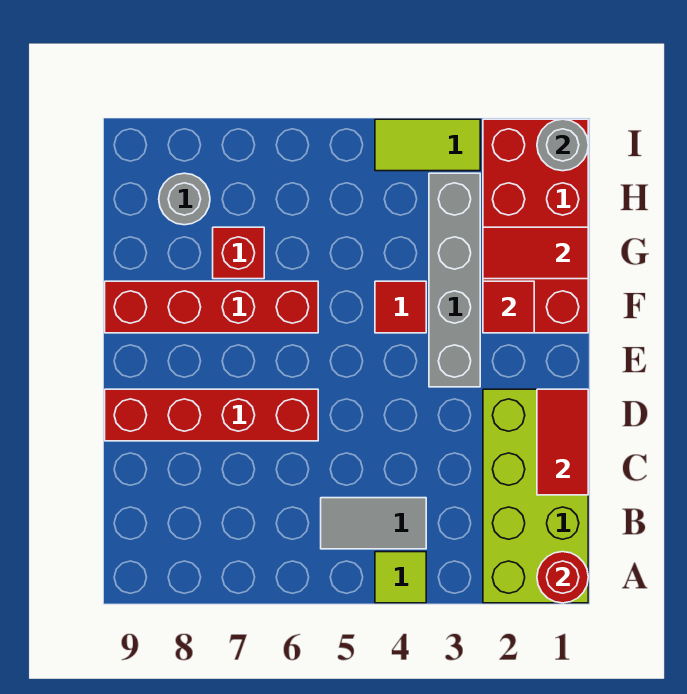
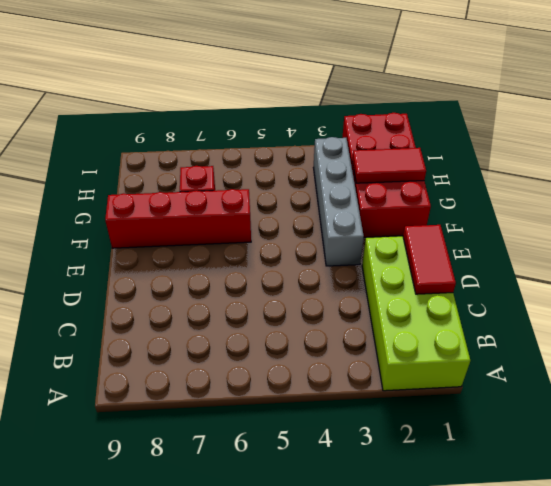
none -> lime tile A4 level 1
none -> grey tile B4:B5 level 1
none -> red brick D6:D9 level 1

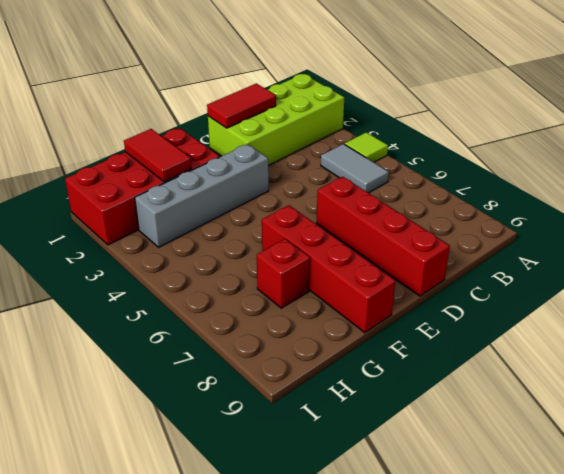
none -> red tile F4 level 1
none -> grey round brick H8 level 1
none -> lime tile I3:I4 level 1

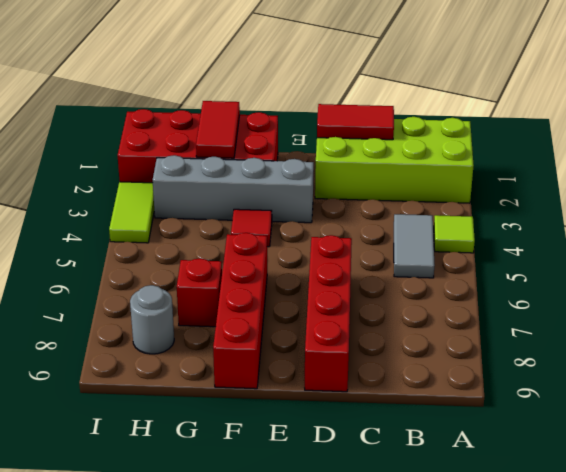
none -> red round brick A1 level 2
none -> red tile F2 level 2
none -> grey round brick I1 level 2

